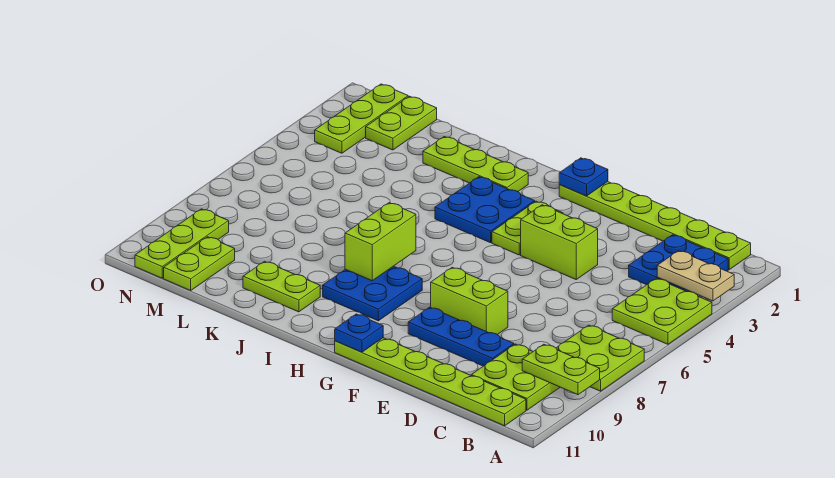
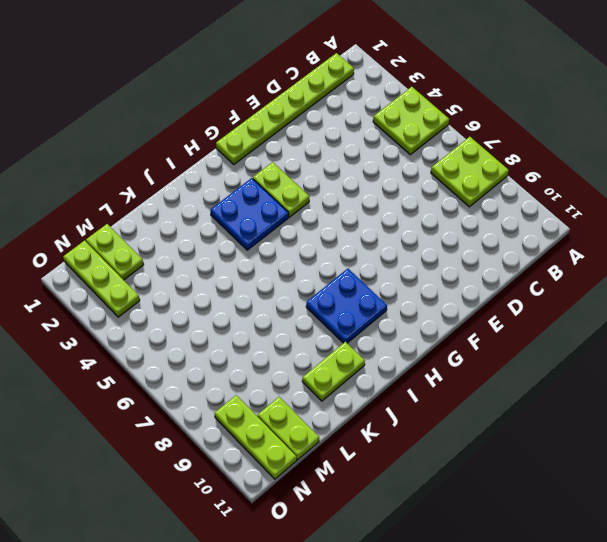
none -> blue plate B2:C3 level 1
none -> lime plate B9:C10 level 1
none -> lime plate B11:G11 level 1

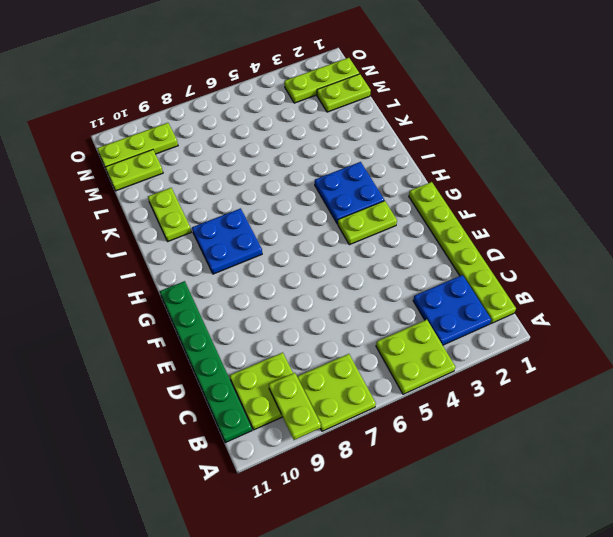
green plate B11:G11 level 1 -> lime plate B11:G11 level 1
none -> blue plate D9:F9 level 1
none -> lime brick E4:F4 level 1
none -> lime brick E8:F8 level 1

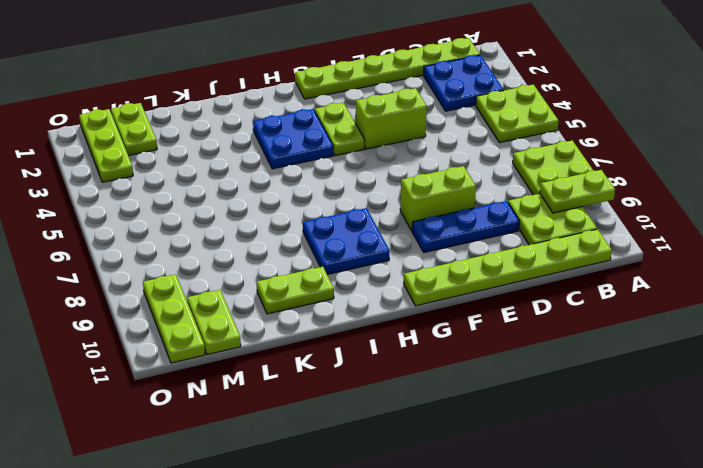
none -> lime plate I2:K2 level 1
none -> tan plate A3:B3 level 2
none -> blue plate G1 level 2

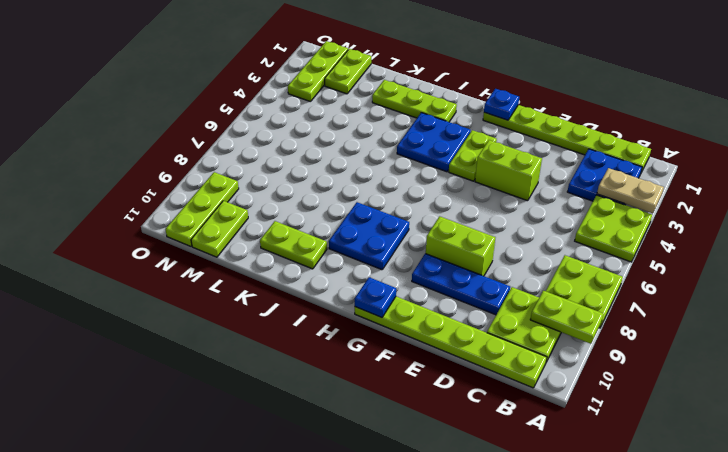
none -> lime brick I7:I8 level 2

